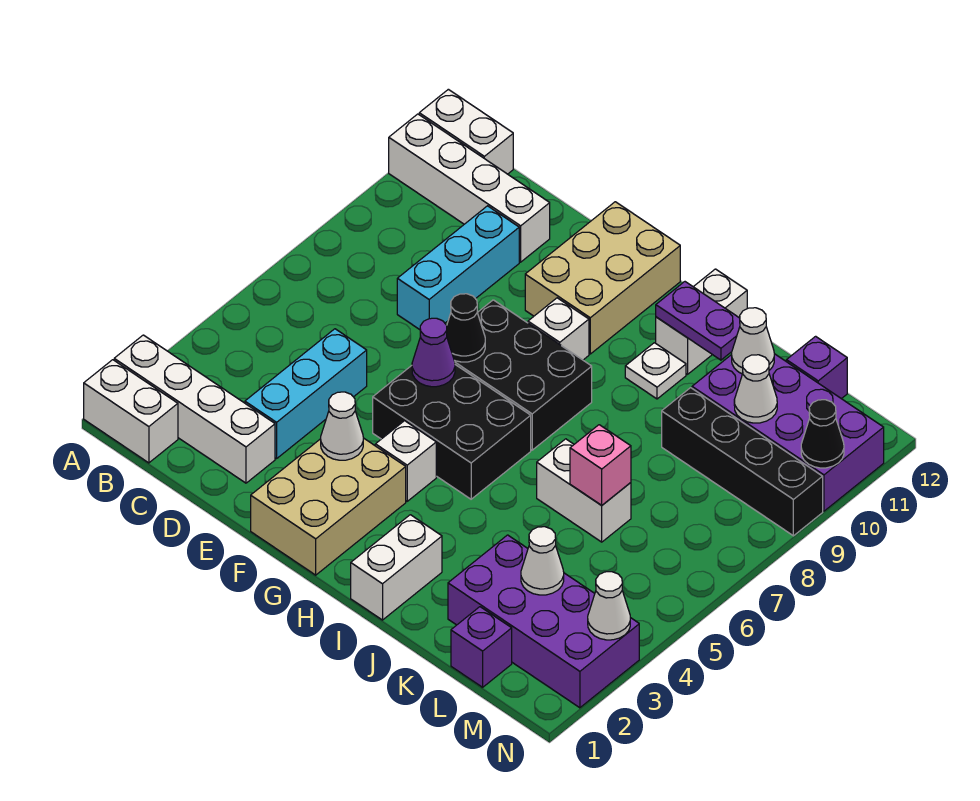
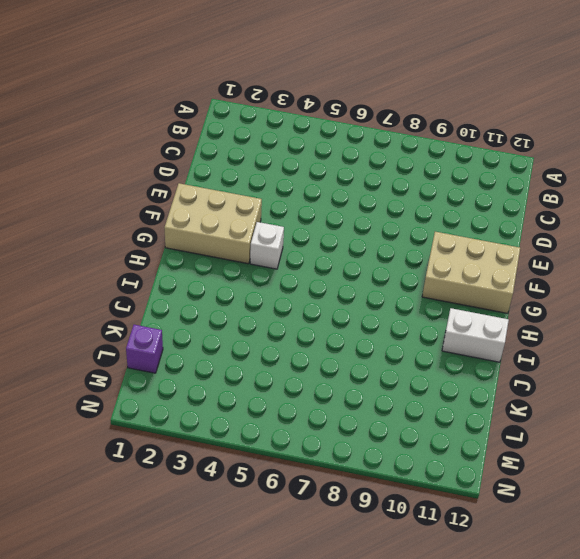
none -> white brick A1:B1 level 1
none -> white brick A2:D2 level 1
none -> white brick A11:D11 level 1
none -> white brick A12:B12 level 1

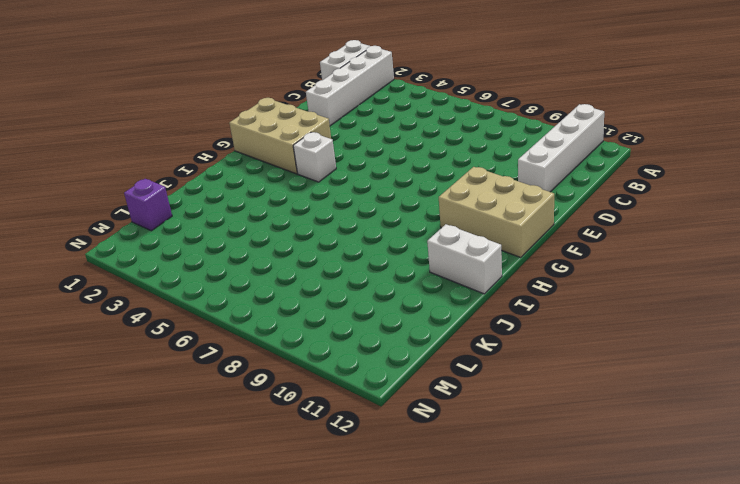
none -> white brick A12:B12 level 1
none -> cyan brick D3:D5 level 1
none -> cyan brick D8:D10 level 1
none -> black brick F5:H6 level 1

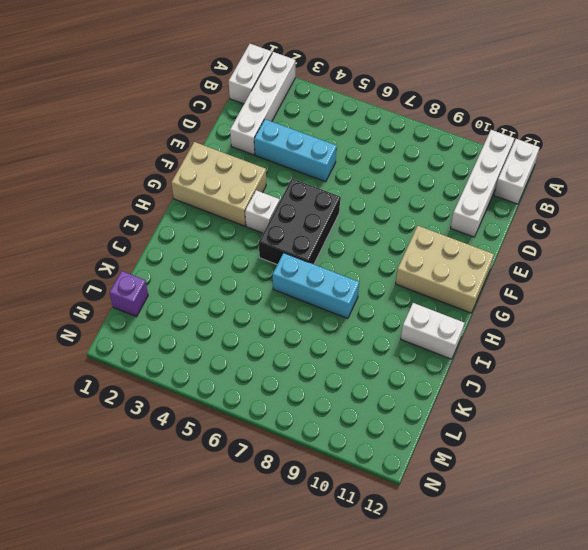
cyan brick I6:I8 level 1 -> cyan brick D8:D10 level 1
none -> black brick F7:H8 level 1
none -> white brick G9 level 1
none -> white brick I1:I2 level 1
none -> white plate I10 level 1

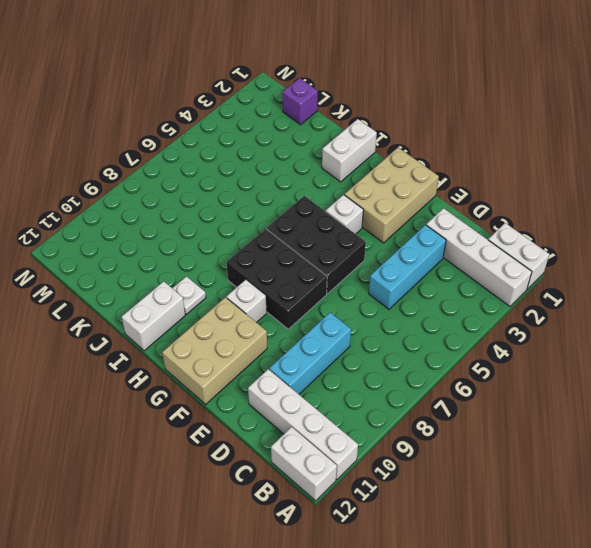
none -> white brick J6:K6 level 1
none -> purple brick K2:N3 level 1
none -> black brick K9:N9 level 1
none -> purple brick K10:N11 level 1

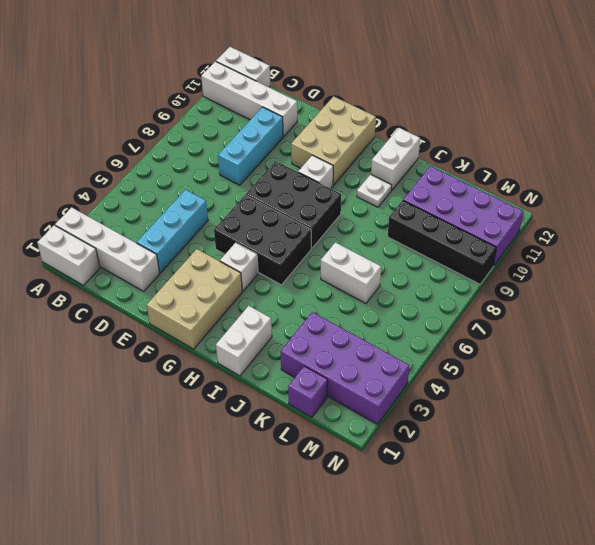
none -> purple brick L12 level 1
none -> white cone F3 level 2
none -> purple cone F6 level 2
none -> black cone F7 level 2

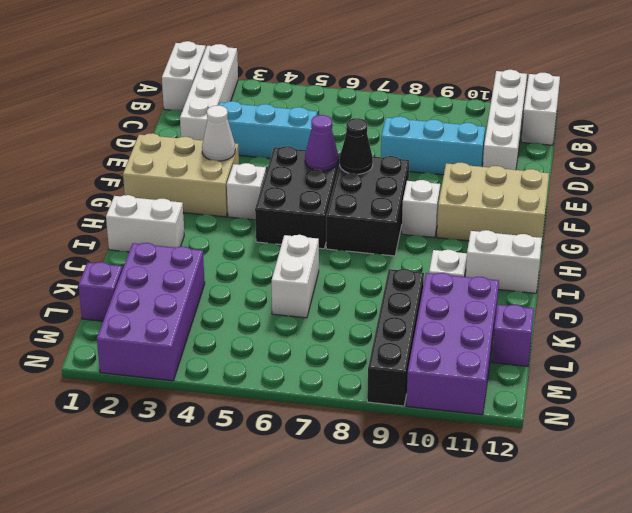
none -> purple plate I11:J11 level 2
none -> pink brick K6 level 2
none -> white cone K11 level 2
none -> white cone L3 level 2

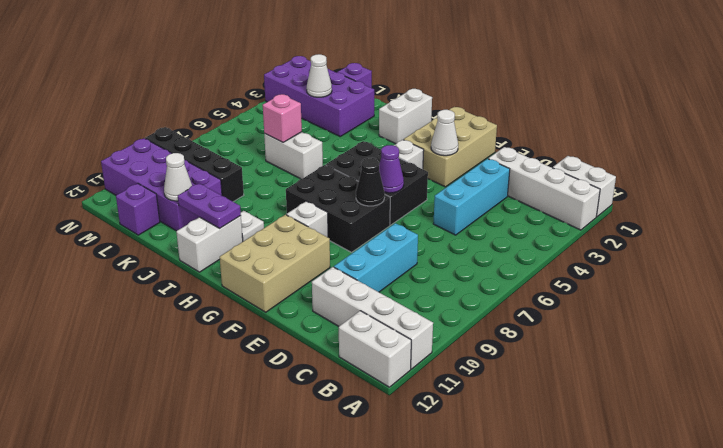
none -> white cone L10 level 2
none -> white cone N3 level 2
none -> black cone N10 level 2

